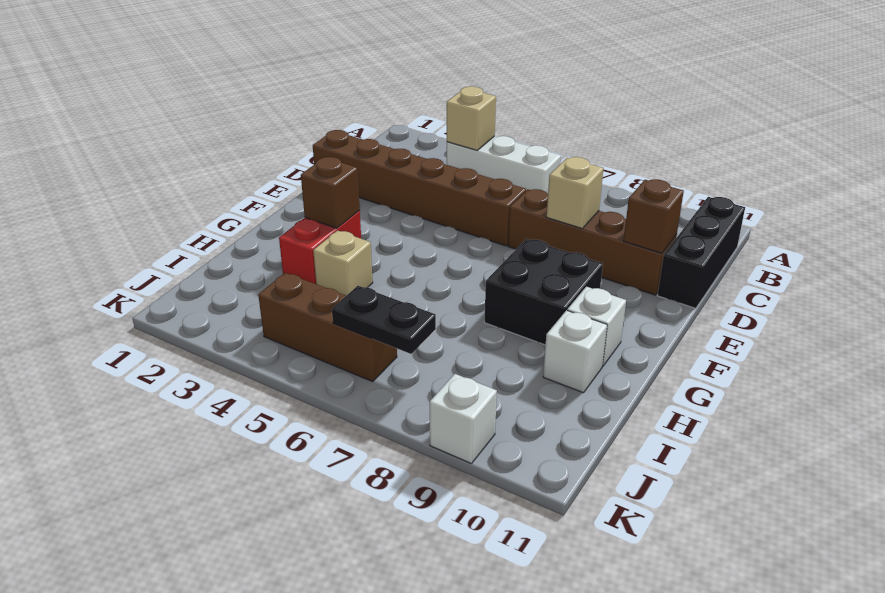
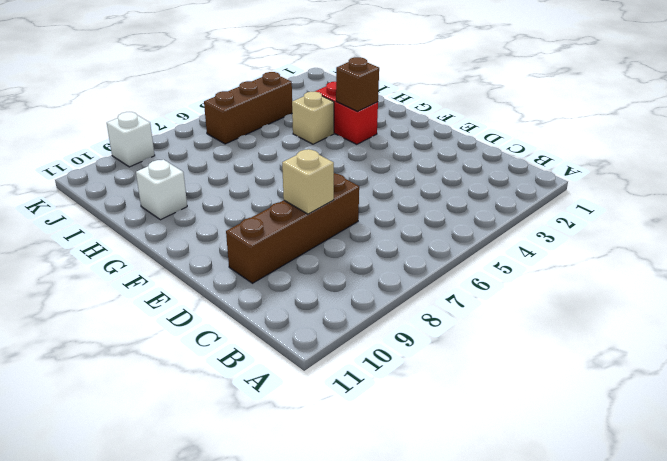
none -> white brick B4:B6 level 1
none -> black brick B11:D11 level 1
none -> brown brick D1:D6 level 1

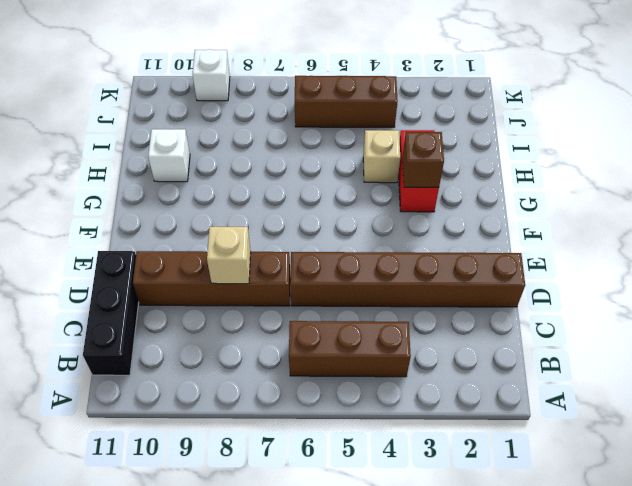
brown brick B4:B6 level 1 -> white brick B4:B6 level 1
none -> black brick F8:G9 level 1
none -> white brick G10 level 1
none -> tan brick B4 level 2

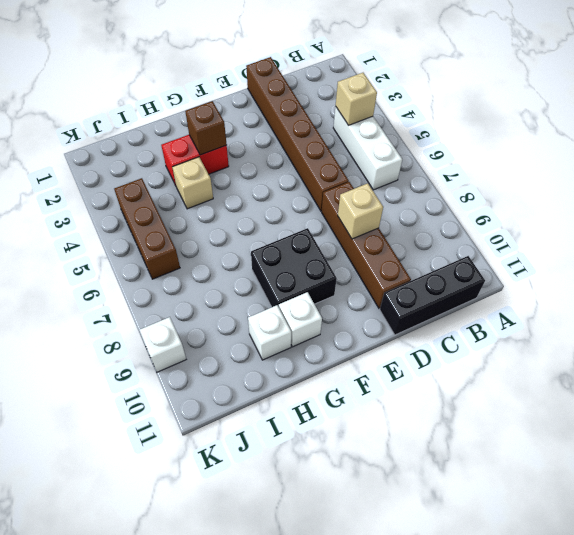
none -> brown brick D10 level 2
none -> black plate J6:J7 level 2

